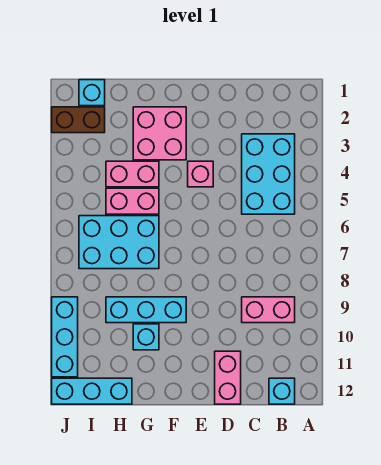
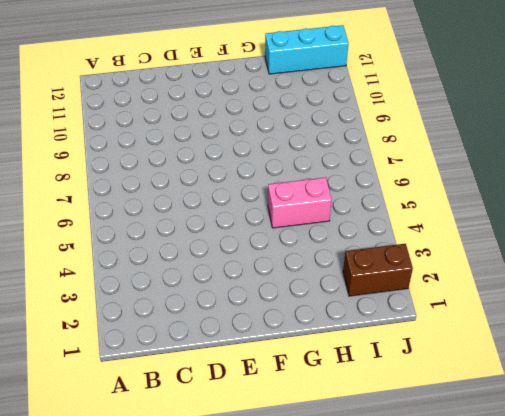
none -> cyan brick B3:C5 level 1
none -> pink brick B9:C9 level 1
none -> cyan brick B12 level 1

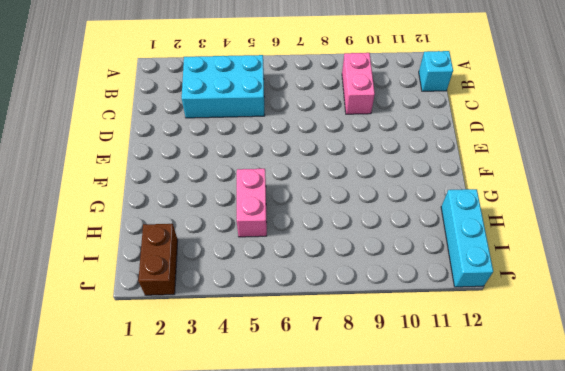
none -> pink brick D11:D12 level 1
none -> pink brick E4 level 1
none -> pink brick F2:G3 level 1

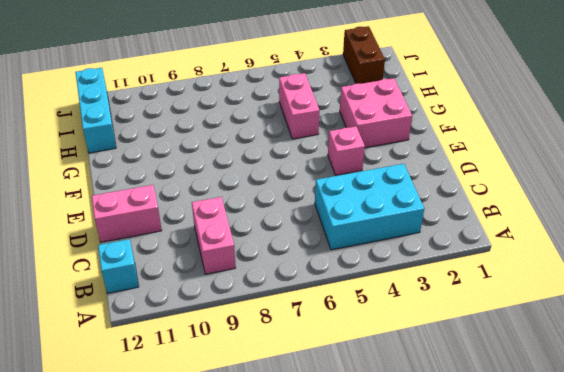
none -> cyan brick F9:H9 level 1
none -> pink brick G4:H4 level 1
none -> cyan brick G6:I7 level 1

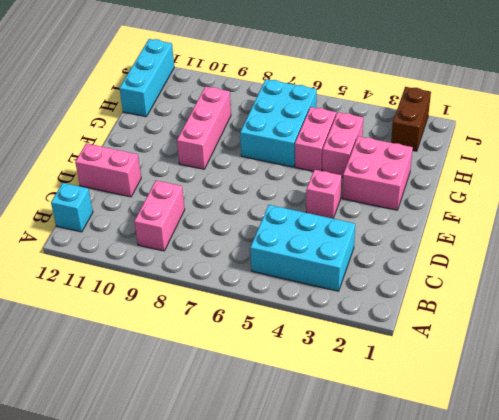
pink brick F9:H9 level 1 -> cyan brick F9:H9 level 1
none -> cyan brick G10 level 1
none -> cyan brick I1 level 1
none -> cyan brick J9:J11 level 1

